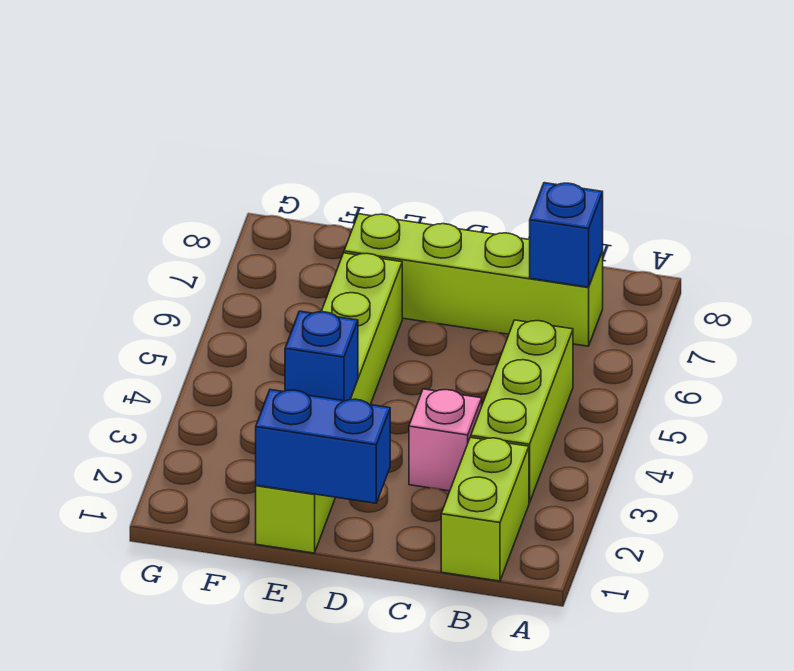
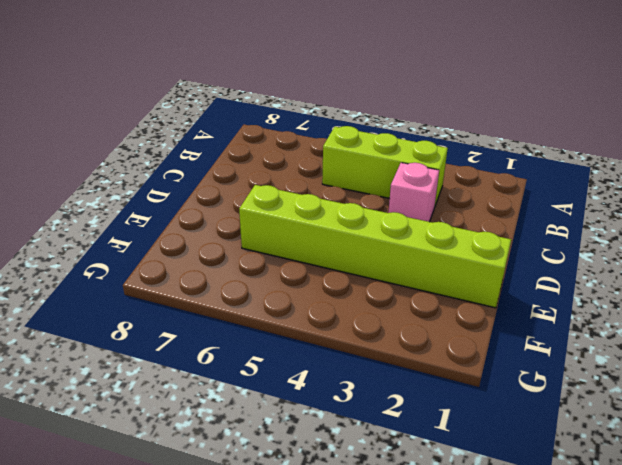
none -> lime brick B1:B2 level 1
none -> lime brick B7:E7 level 1

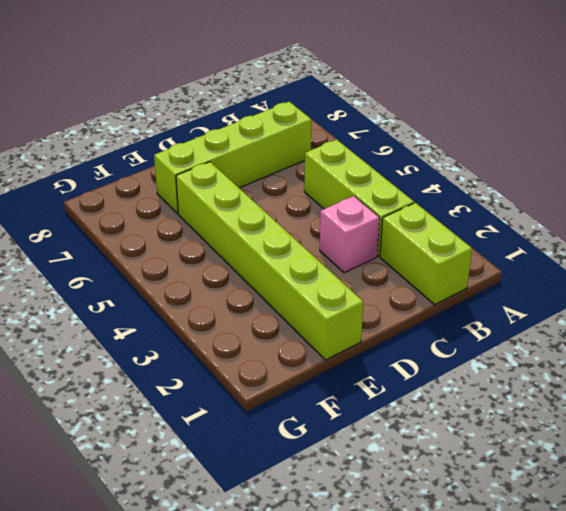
none -> blue brick B7 level 2
none -> blue brick D1:E1 level 2

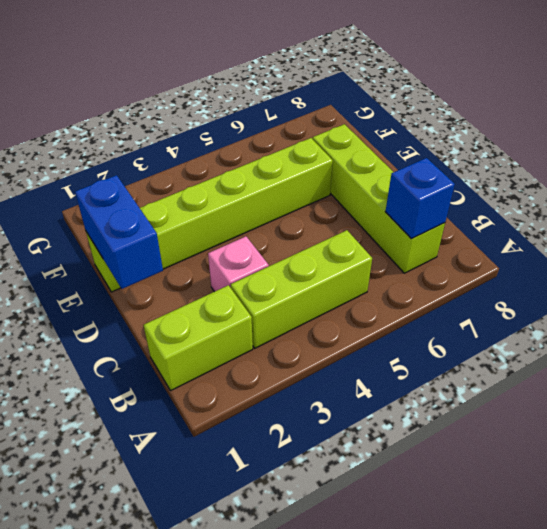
none -> blue brick E3 level 2

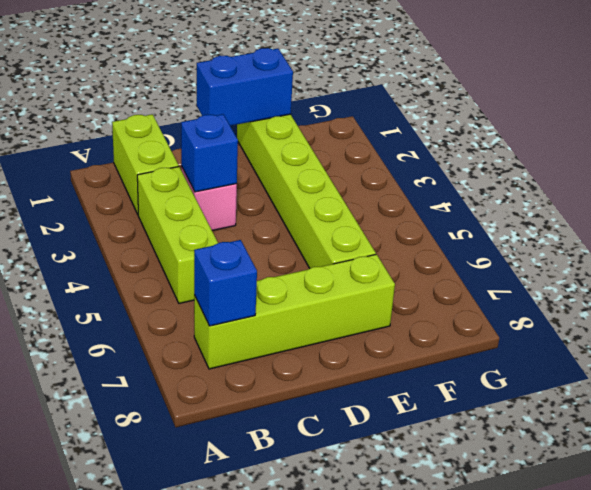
blue brick C3 level 2 -> blue brick E3 level 2

